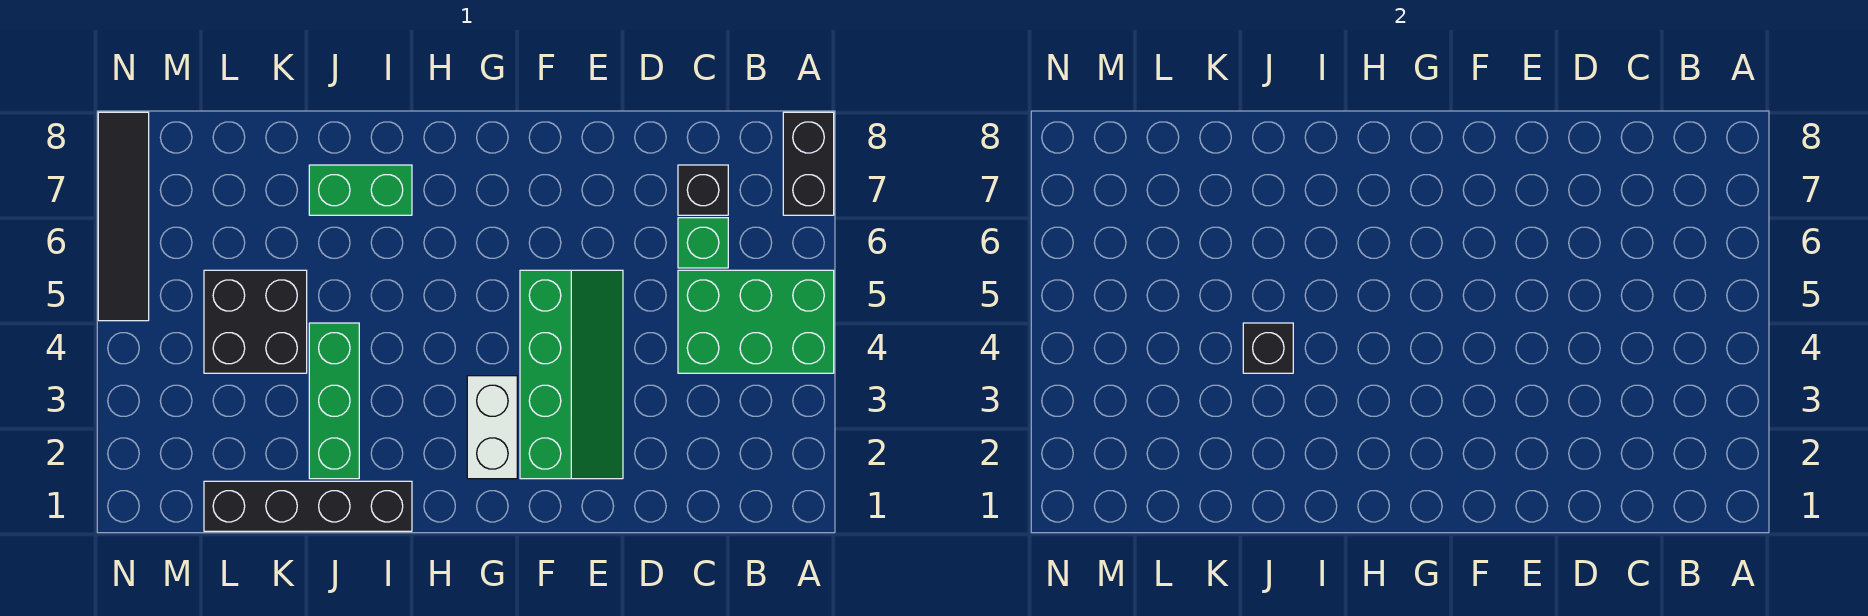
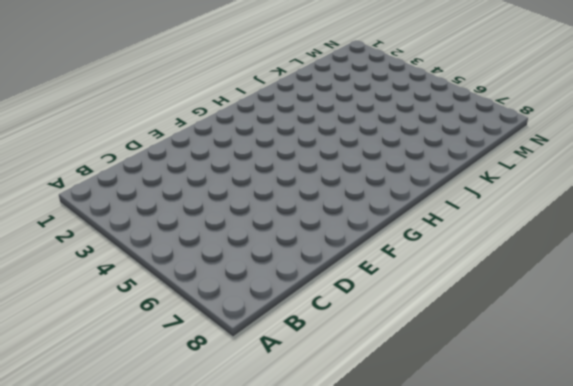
none -> green brick A4:C5 level 1
none -> black brick A7:A8 level 1
none -> green brick C6 level 1

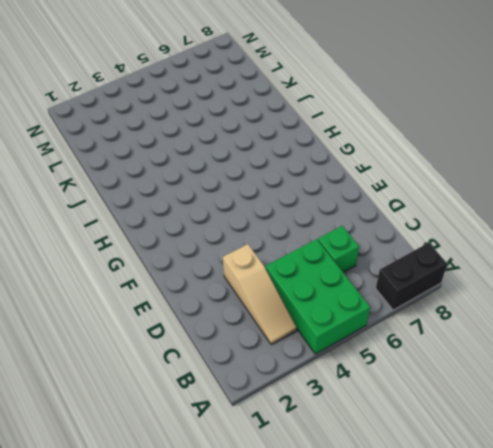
tan slope B3:D3 level 1 top D -> none
none -> black brick C7 level 1
none -> green slope E2:F5 level 1 top F
none -> white brick G2:G3 level 1

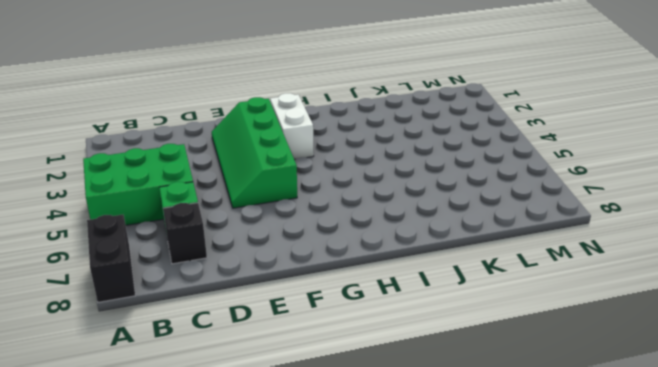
none -> black brick I1:L1 level 1
none -> green brick I7:J7 level 1
none -> green brick J2:J4 level 1

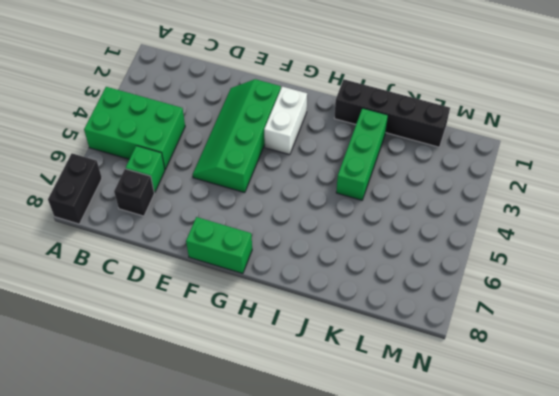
green brick F8:G8 level 1 -> green brick I7:J7 level 1
none -> black brick K4:L5 level 1
none -> black tile N5:N8 level 1
none -> black brick J4 level 2

